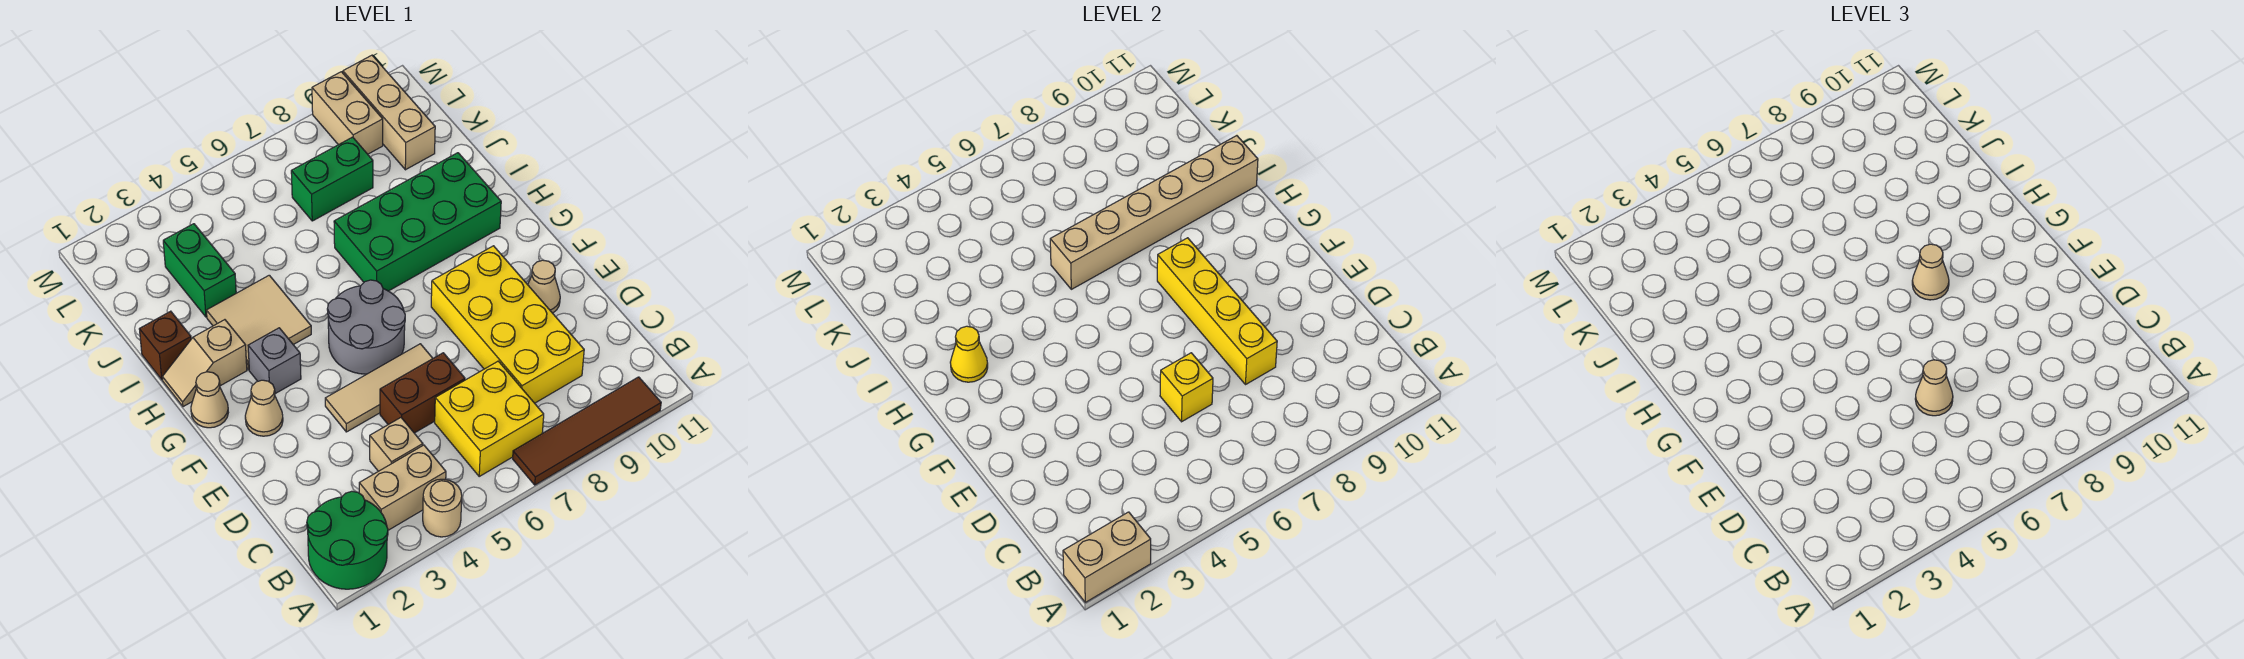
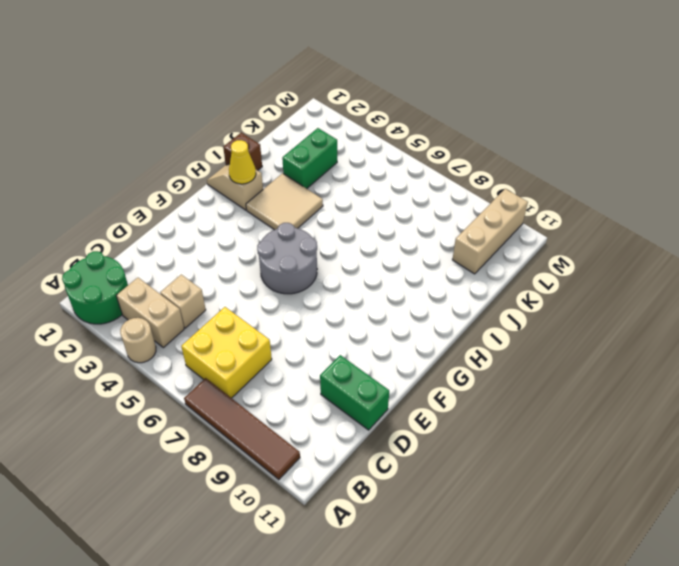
green brick D10:D11 level 1 -> green brick K7:K8 level 1
none -> yellow brick C8:F9 level 1
none -> brown brick D5:D6 level 1
none -> tan tile E4:E6 level 1

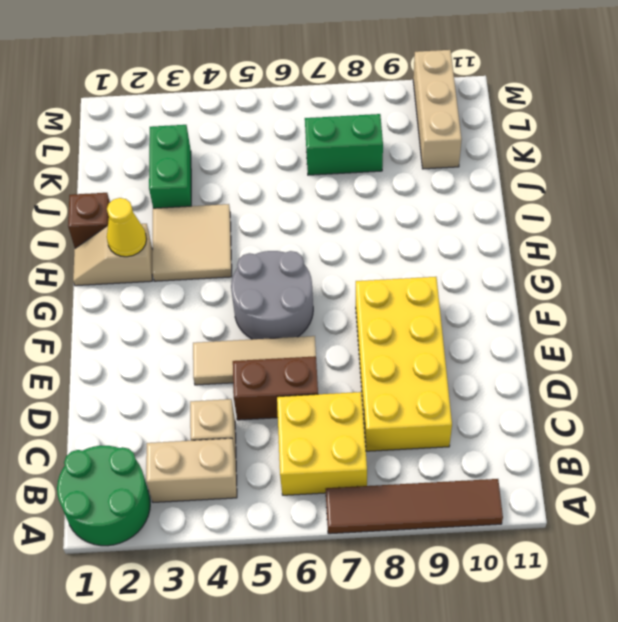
none -> tan round brick A4 level 1
none -> tan cone E10 level 1
none -> tan cone F2 level 1

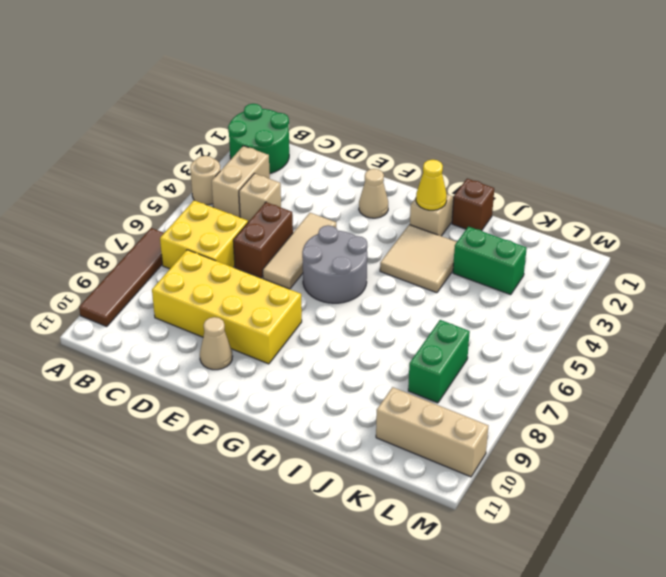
none -> tan cone G1 level 1
none -> grey brick G3 level 1
none -> green brick H7:I10 level 1

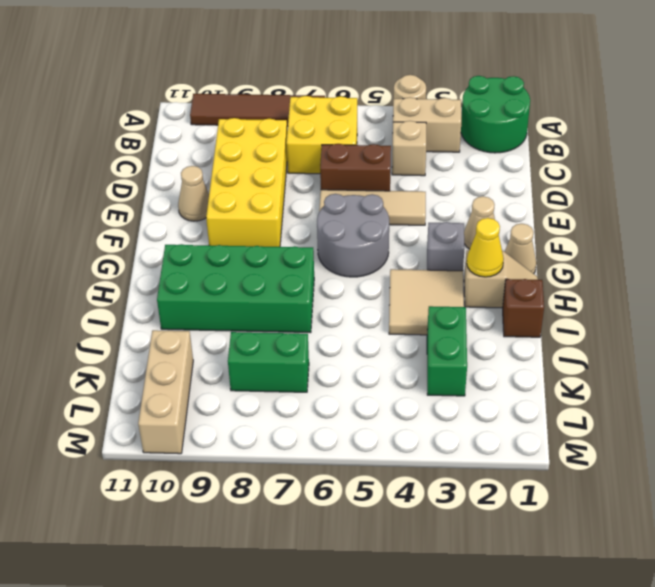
none -> tan brick L9:M9 level 1
none -> tan brick A1:A2 level 2
none -> yellow brick D6 level 2

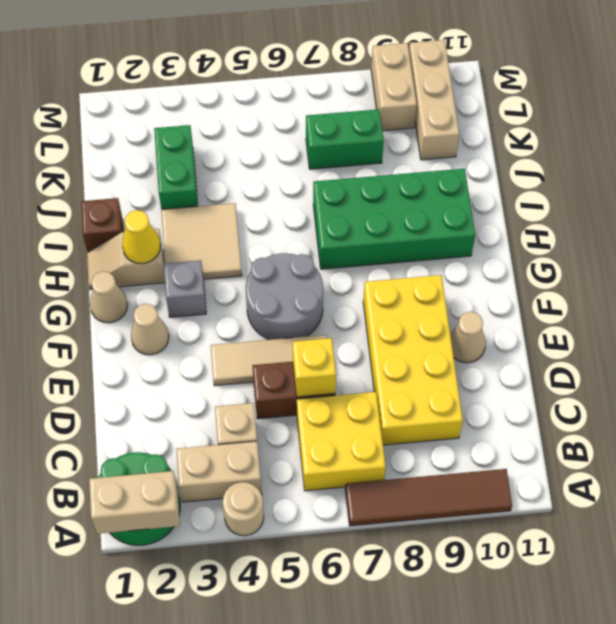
none -> yellow brick D8:G8 level 2
none -> tan brick I6:I11 level 2
none -> tan cone D6 level 3

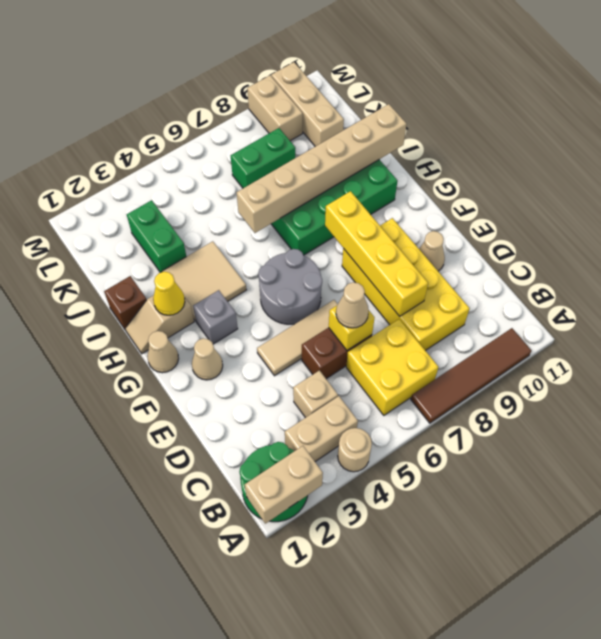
none -> tan cone G8 level 3

